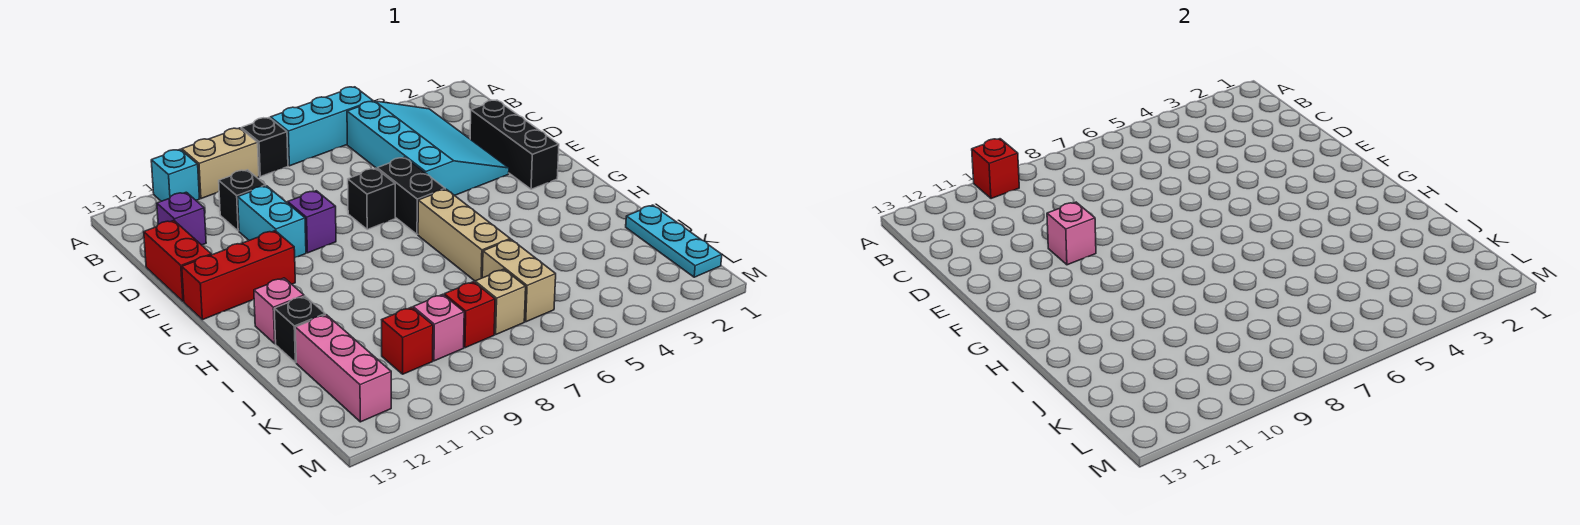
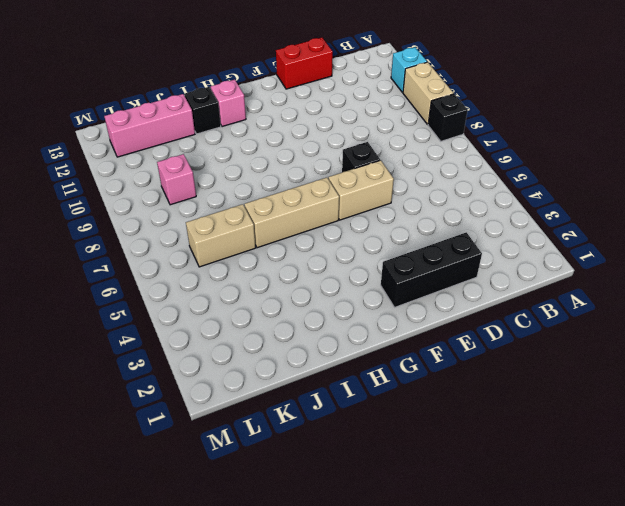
tan brick E6:F6 level 1 -> black brick E6:F6 level 1
none -> cyan brick A5:A7 level 1
none -> cyan slope B3:E5 level 1 top 5
none -> black brick C10 level 1

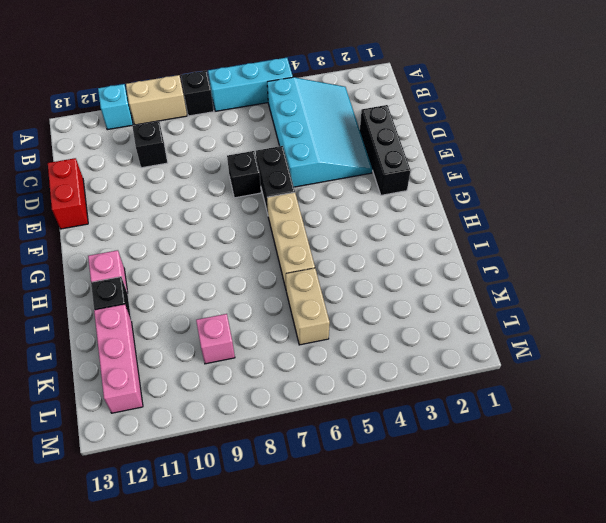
none -> purple brick C12 level 1
none -> cyan brick D10:E10 level 1
none -> purple brick E9 level 1

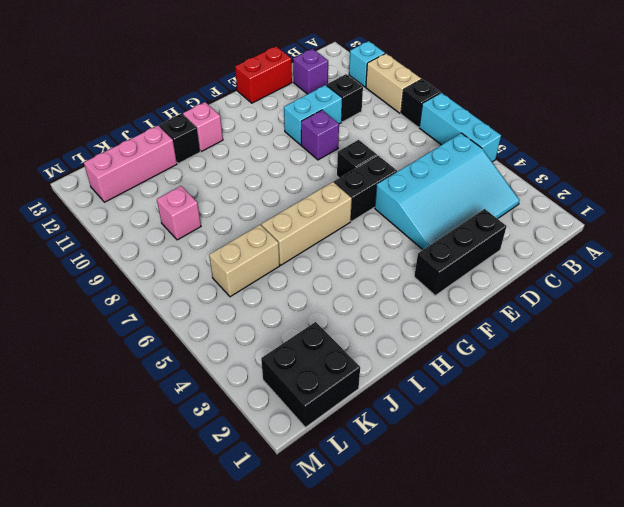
black brick K1:L2 level 1 -> cyan plate J1:L1 level 1
none -> red brick F11:F13 level 1
none -> tan brick K7 level 1
none -> red brick K8 level 1

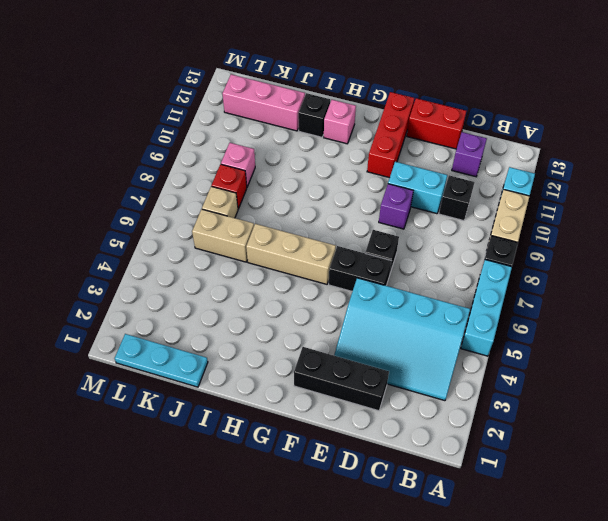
none -> red brick K10 level 1
none -> red brick A10 level 2
none -> pink brick E10 level 2

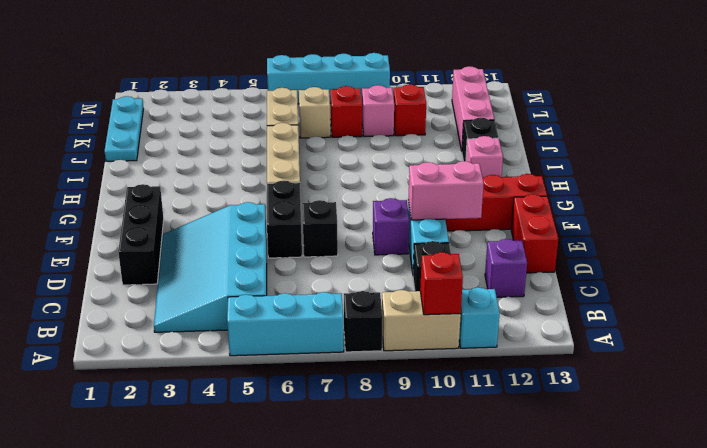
pink brick E10:E11 level 2 -> pink brick E10 level 2
cyan brick M6:M9 level 1 -> none

